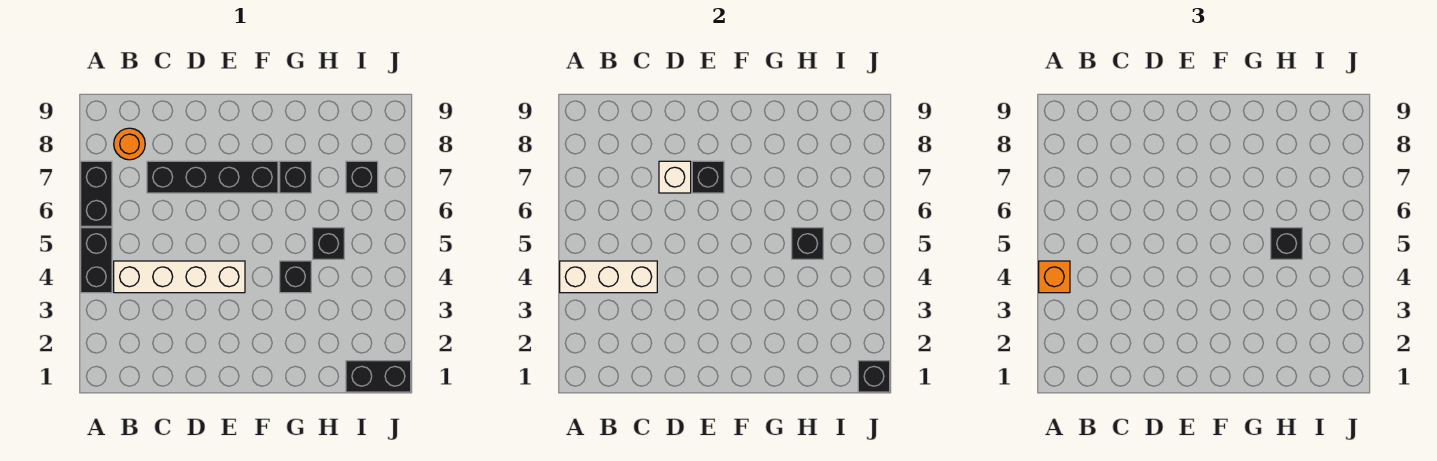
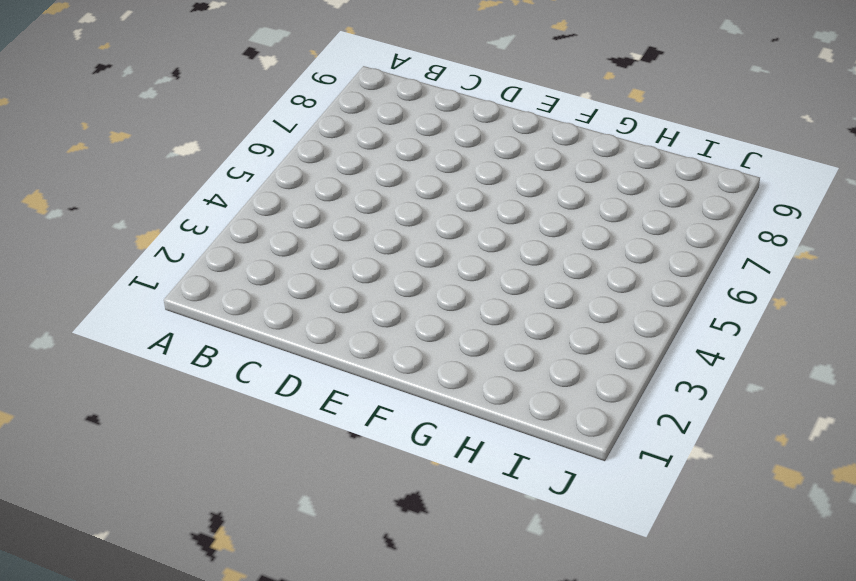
none -> black brick A4:A5 level 1
none -> black brick A6:A7 level 1
none -> white brick B4:E4 level 1

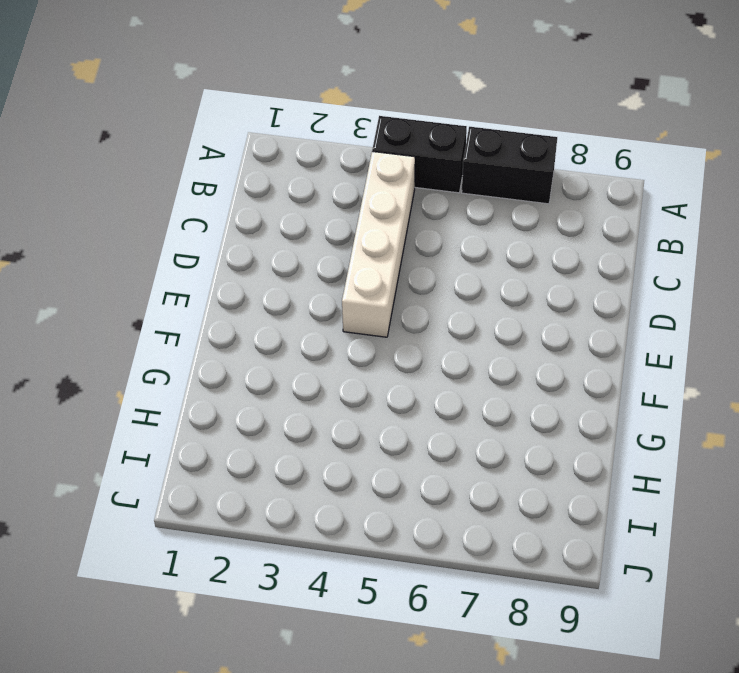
none -> orange round brick B8 level 1
none -> black brick C7:F7 level 1
none -> black brick G4 level 1

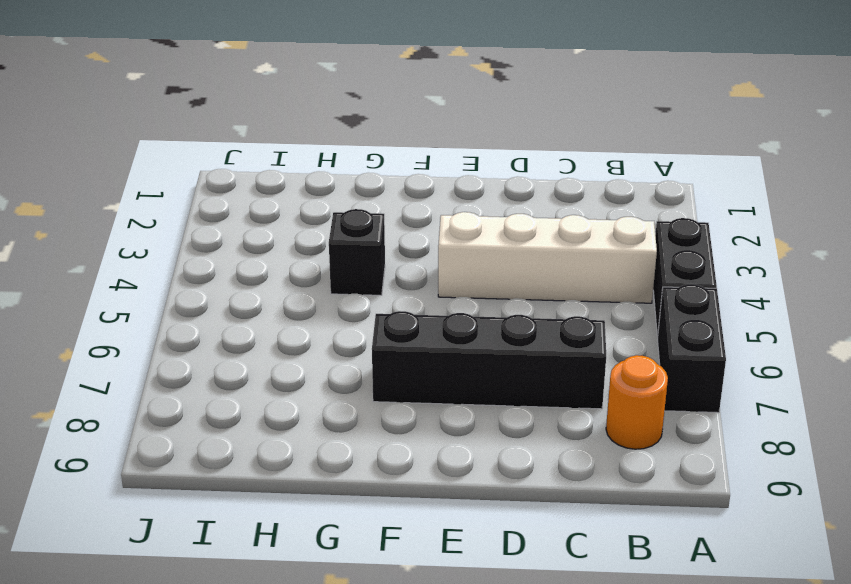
none -> black brick G7 level 1
none -> black brick H5 level 1
none -> black brick I1:J1 level 1

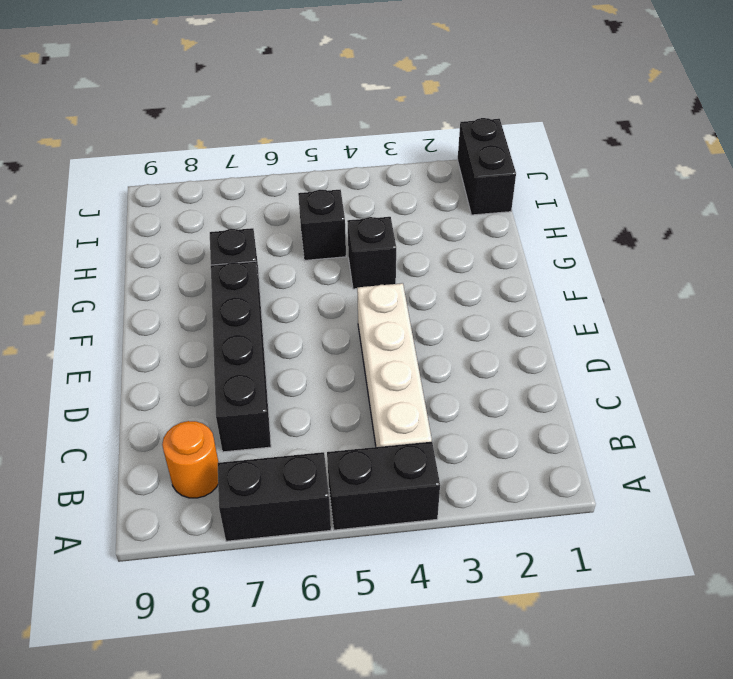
none -> black brick I7 level 1
none -> white brick A4:C4 level 2
none -> white brick D7 level 2

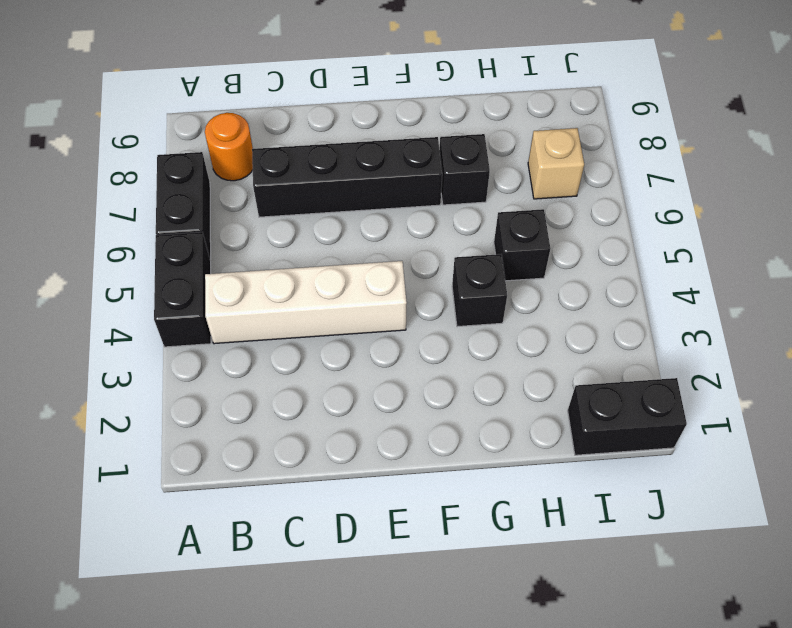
tan brick I7 level 1 -> black brick I7 level 1
none -> white brick A4:C4 level 2
none -> white brick D7 level 2
none -> black brick E7 level 2

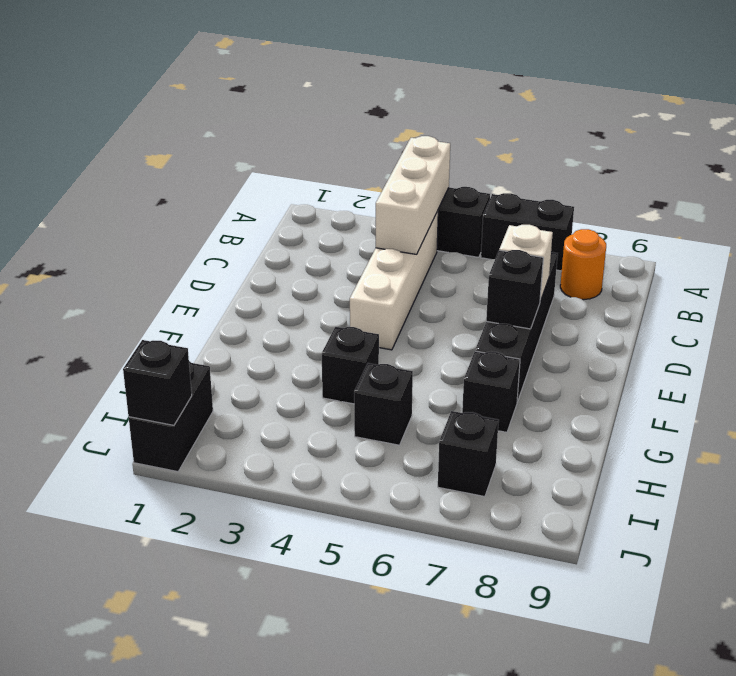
none -> black brick H5 level 2
none -> orange brick A4 level 3
none -> black brick H5 level 3

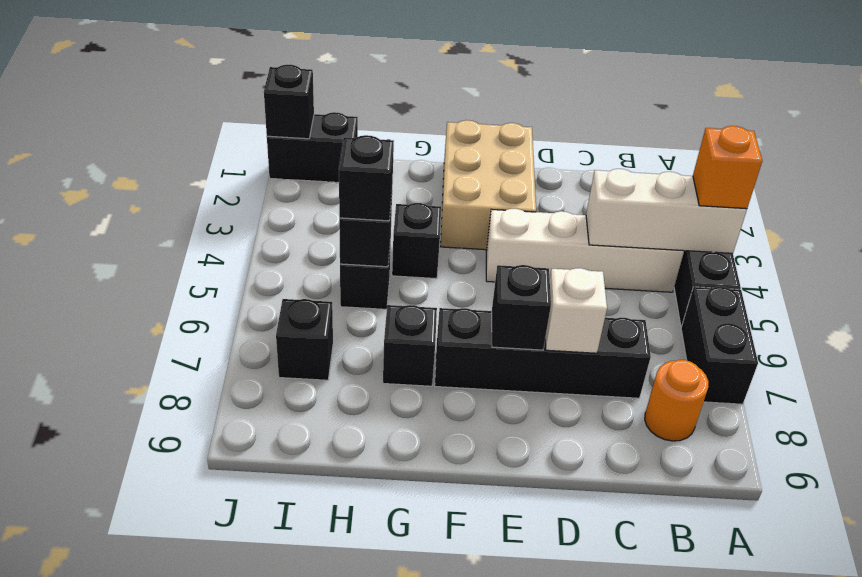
tan brick E1:F3 level 1 -> none

